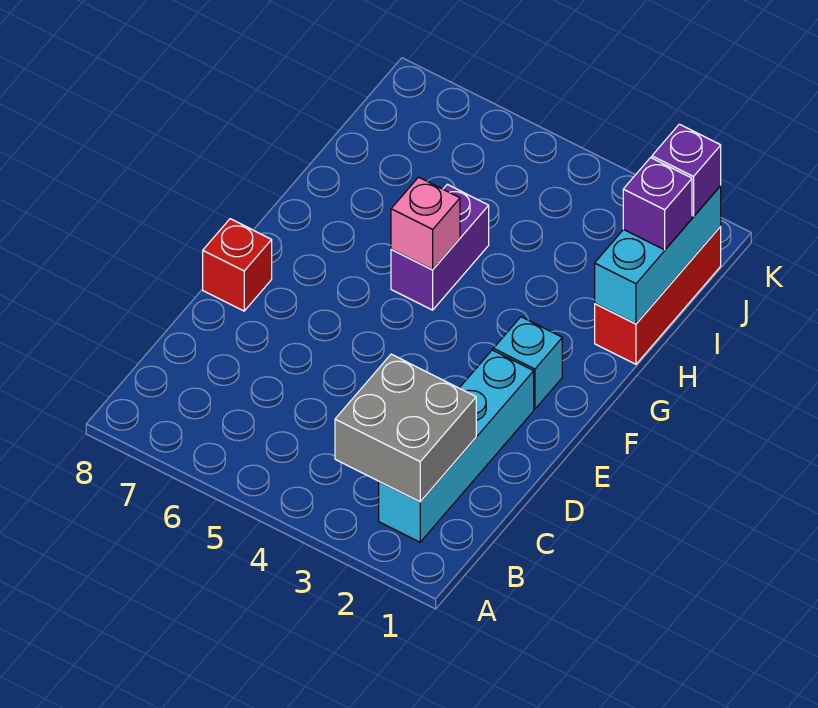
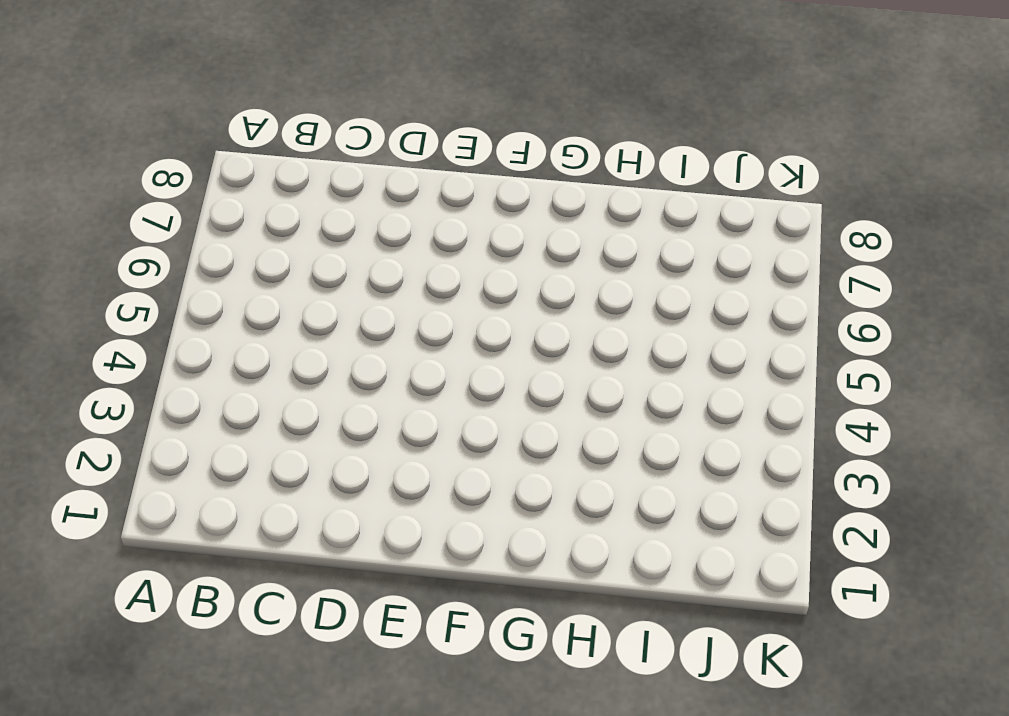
none -> cyan brick B2:E2 level 1
none -> red brick E8 level 1

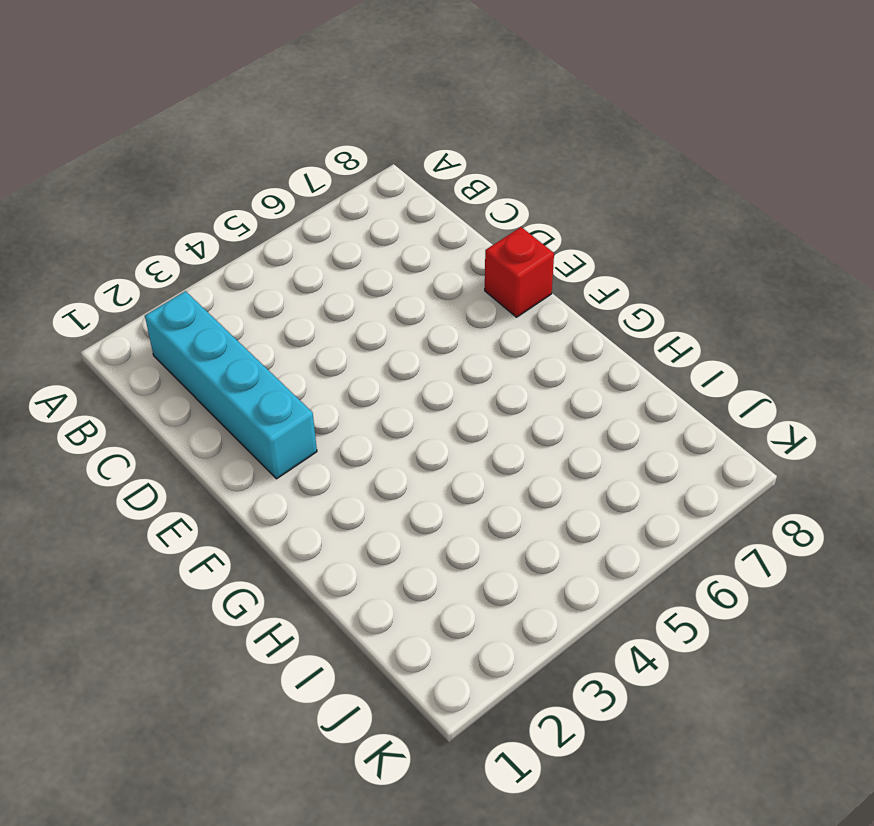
none -> cyan brick F2 level 1
none -> purple brick G5:H5 level 1

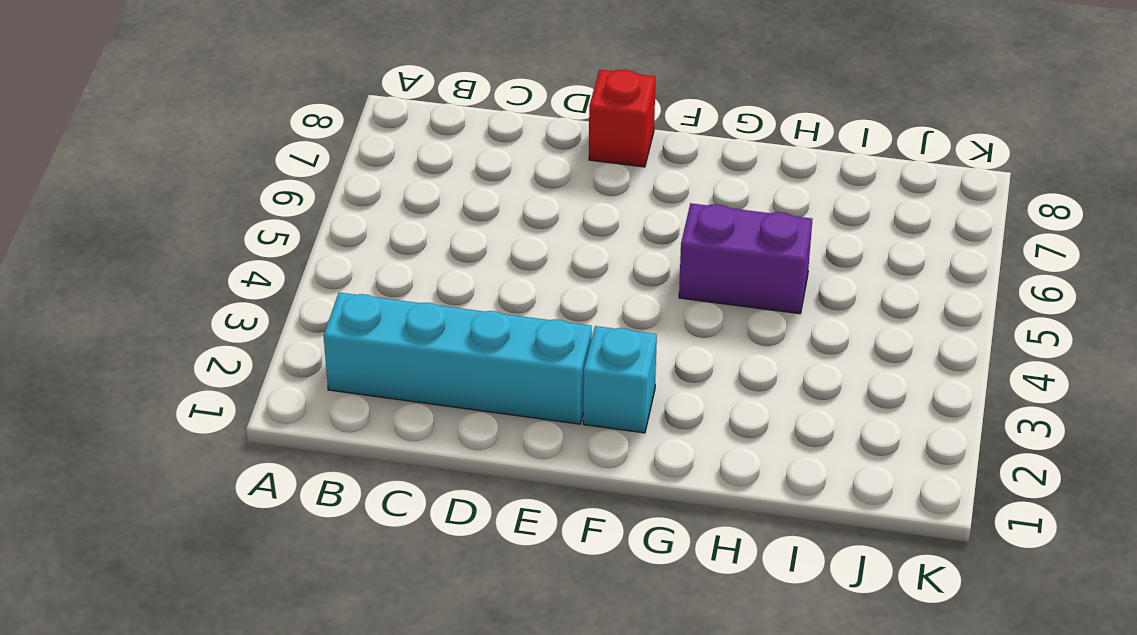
none -> red brick H1:J1 level 1
none -> grey brick B2:C3 level 2

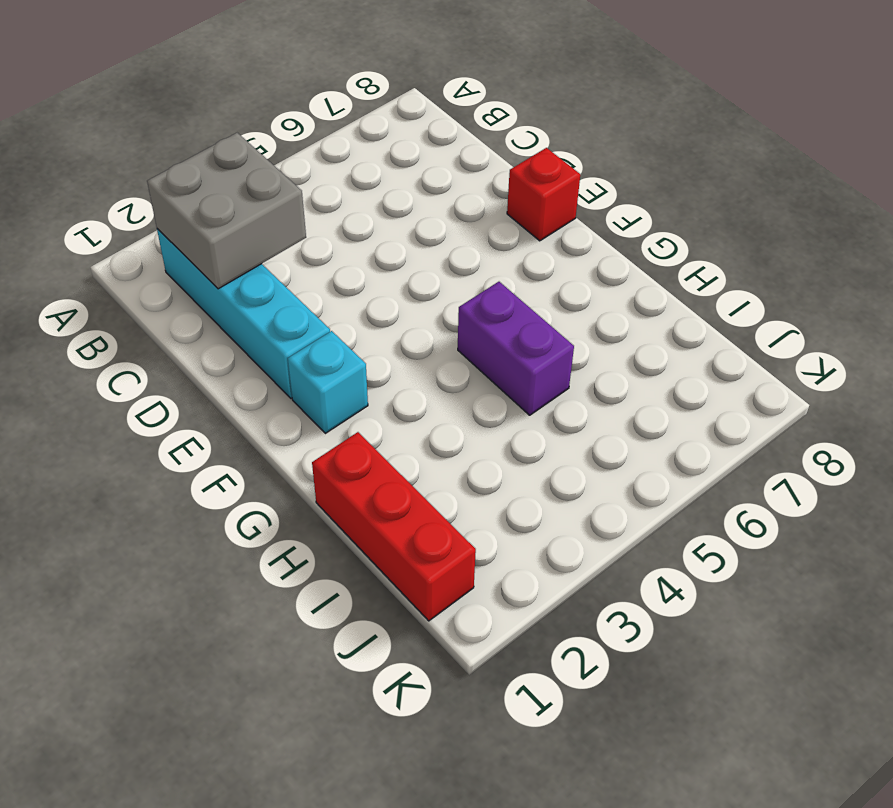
none -> pink brick G5 level 2
none -> cyan brick H1:J1 level 2

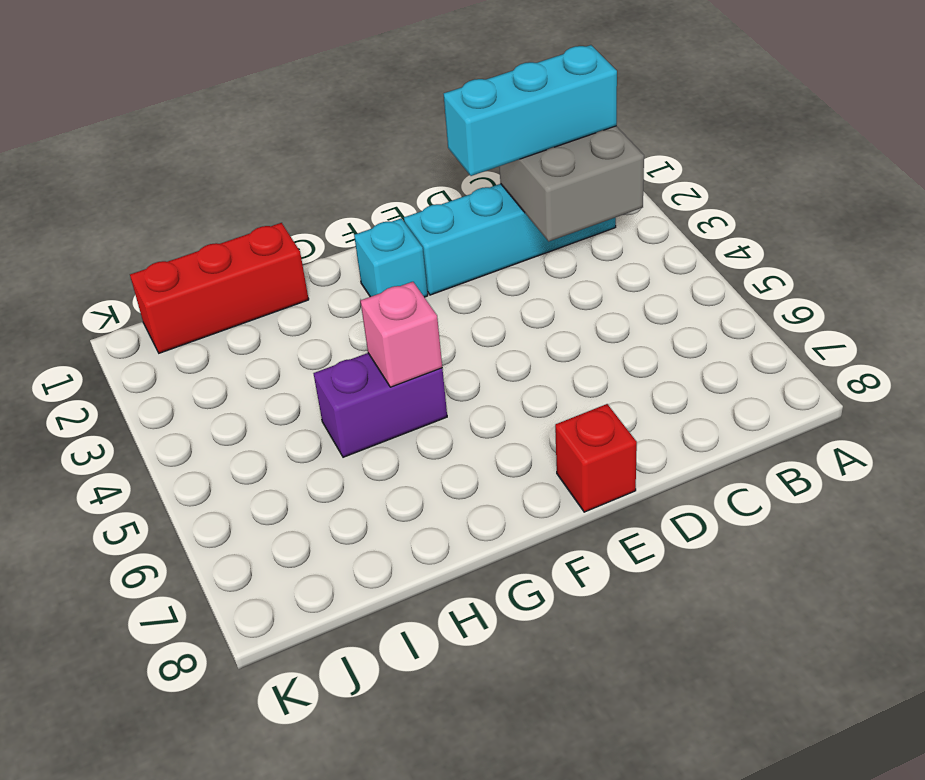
cyan brick B2:D2 level 3 -> cyan brick H1:J1 level 2
none -> purple brick I1 level 3
none -> purple brick J1 level 3

